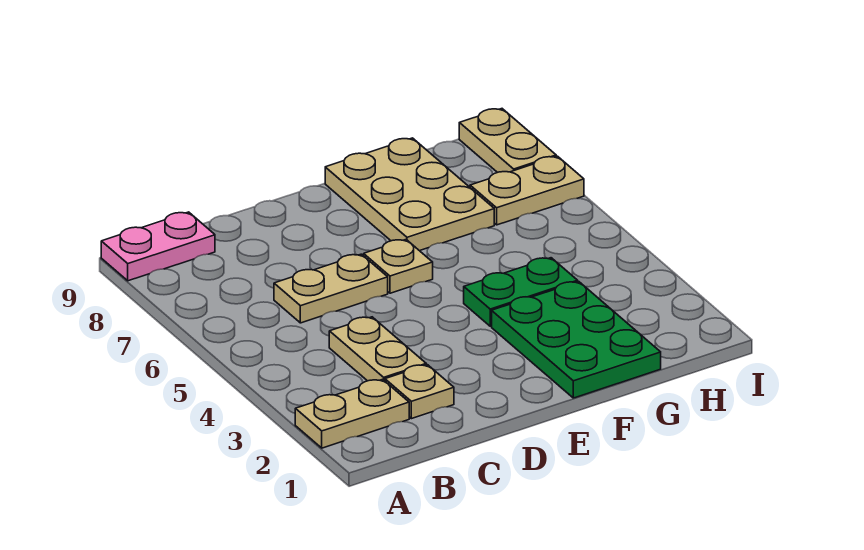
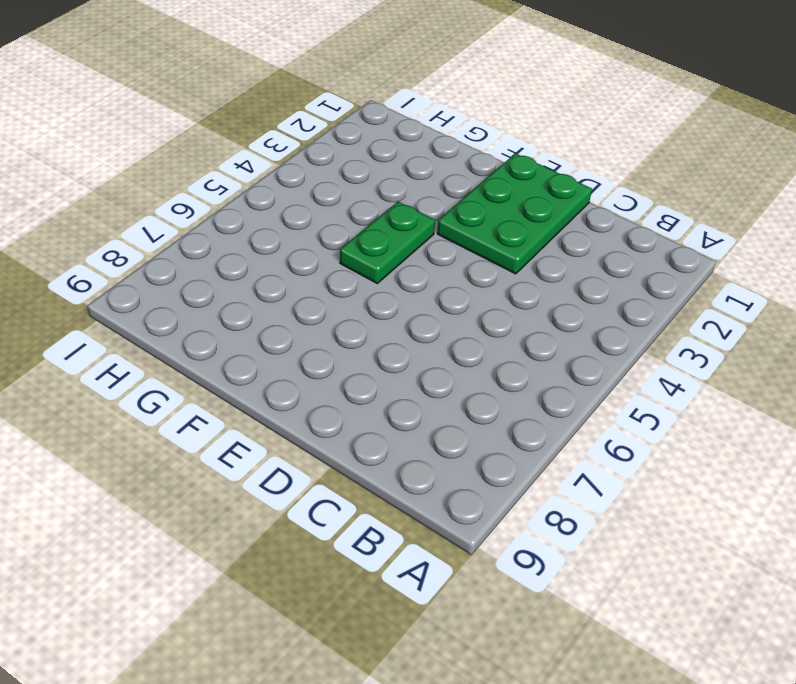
green plate D1:E3 level 1 -> green plate F1:G3 level 1
green plate F4:F5 level 1 -> green plate F4:G4 level 1
none -> tan plate A2:B2 level 1
none -> pink plate A9:B9 level 1

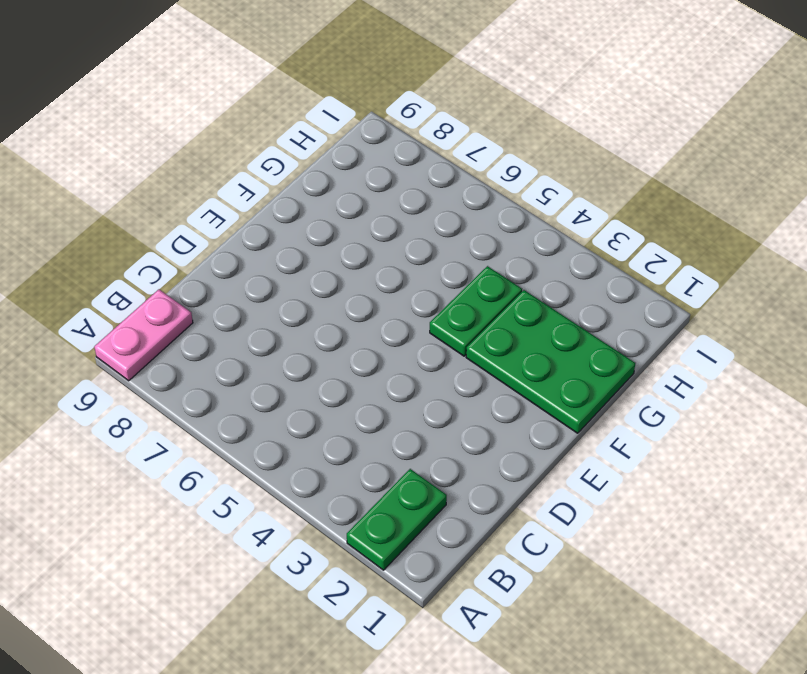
green plate A2:B2 level 1 -> tan plate A2:B2 level 1
none -> tan plate C2 level 1
none -> tan plate C3:C4 level 1

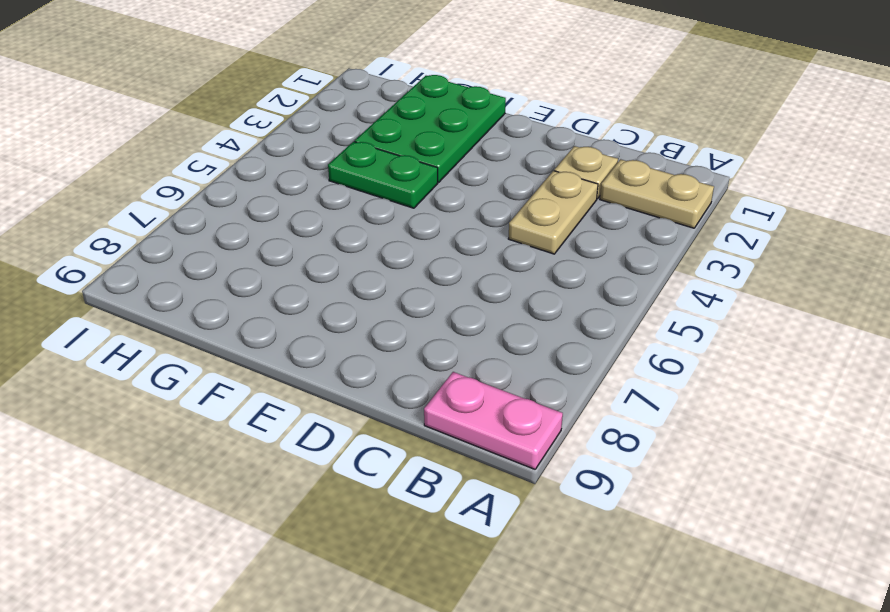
none -> tan plate C6:D6 level 1
none -> tan plate E6 level 1

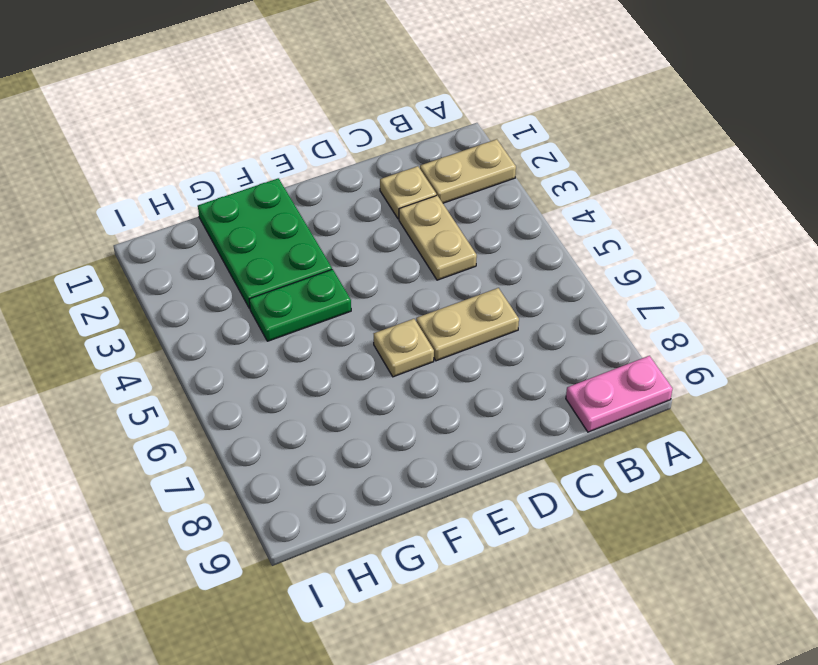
none -> tan plate F7:G9 level 1
none -> tan plate H7:I7 level 1

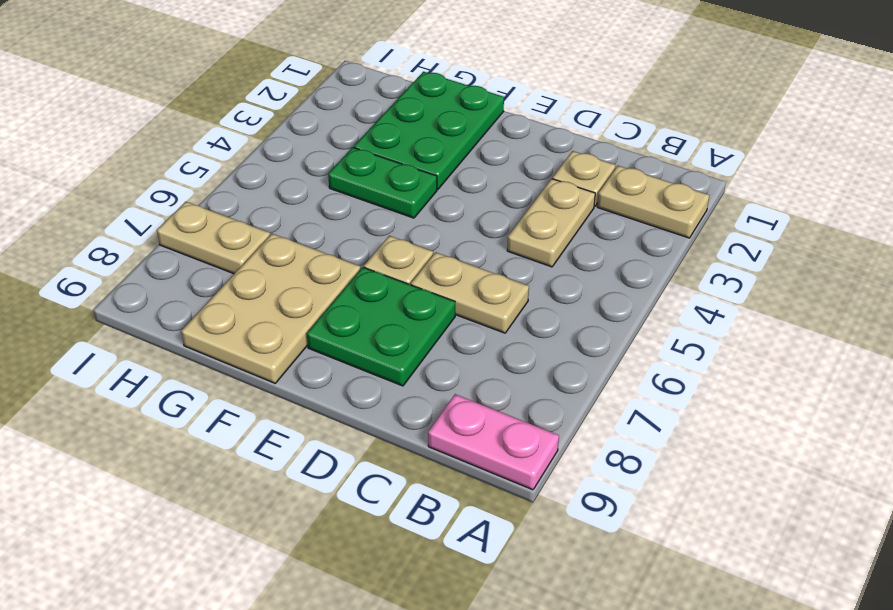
green plate D7:E8 level 1 -> none
none -> tan plate I8:I9 level 1

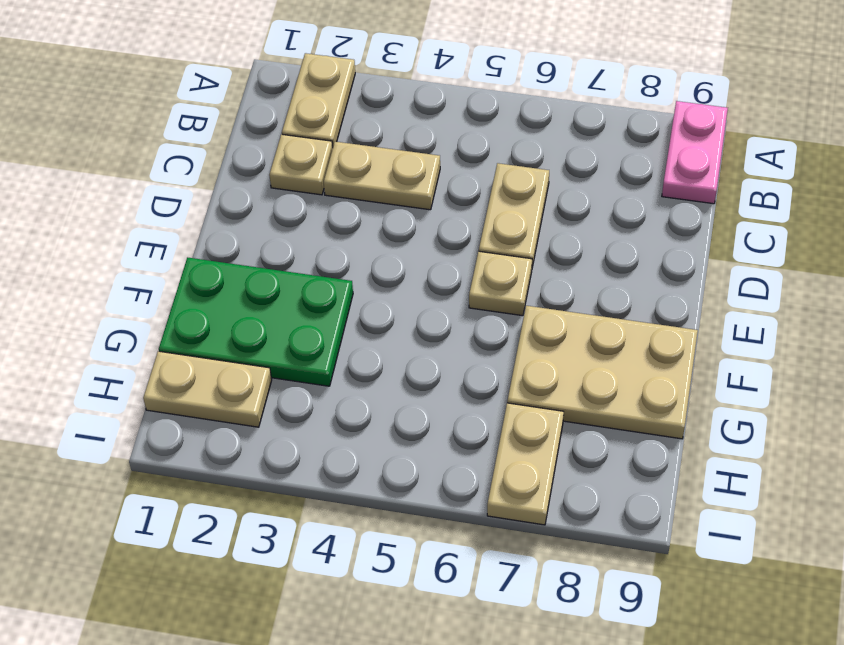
tan plate H1:H2 level 1 -> tan plate I8:I9 level 1
none -> green plate F4:G4 level 1

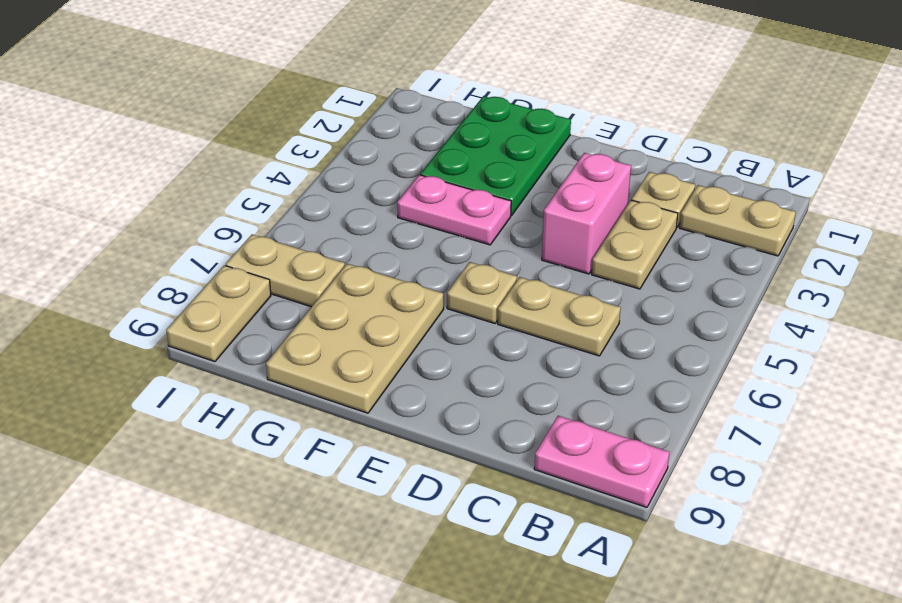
pink brick D3:D4 level 1 -> none
pink plate F4:G4 level 1 -> green plate F4:G4 level 1

